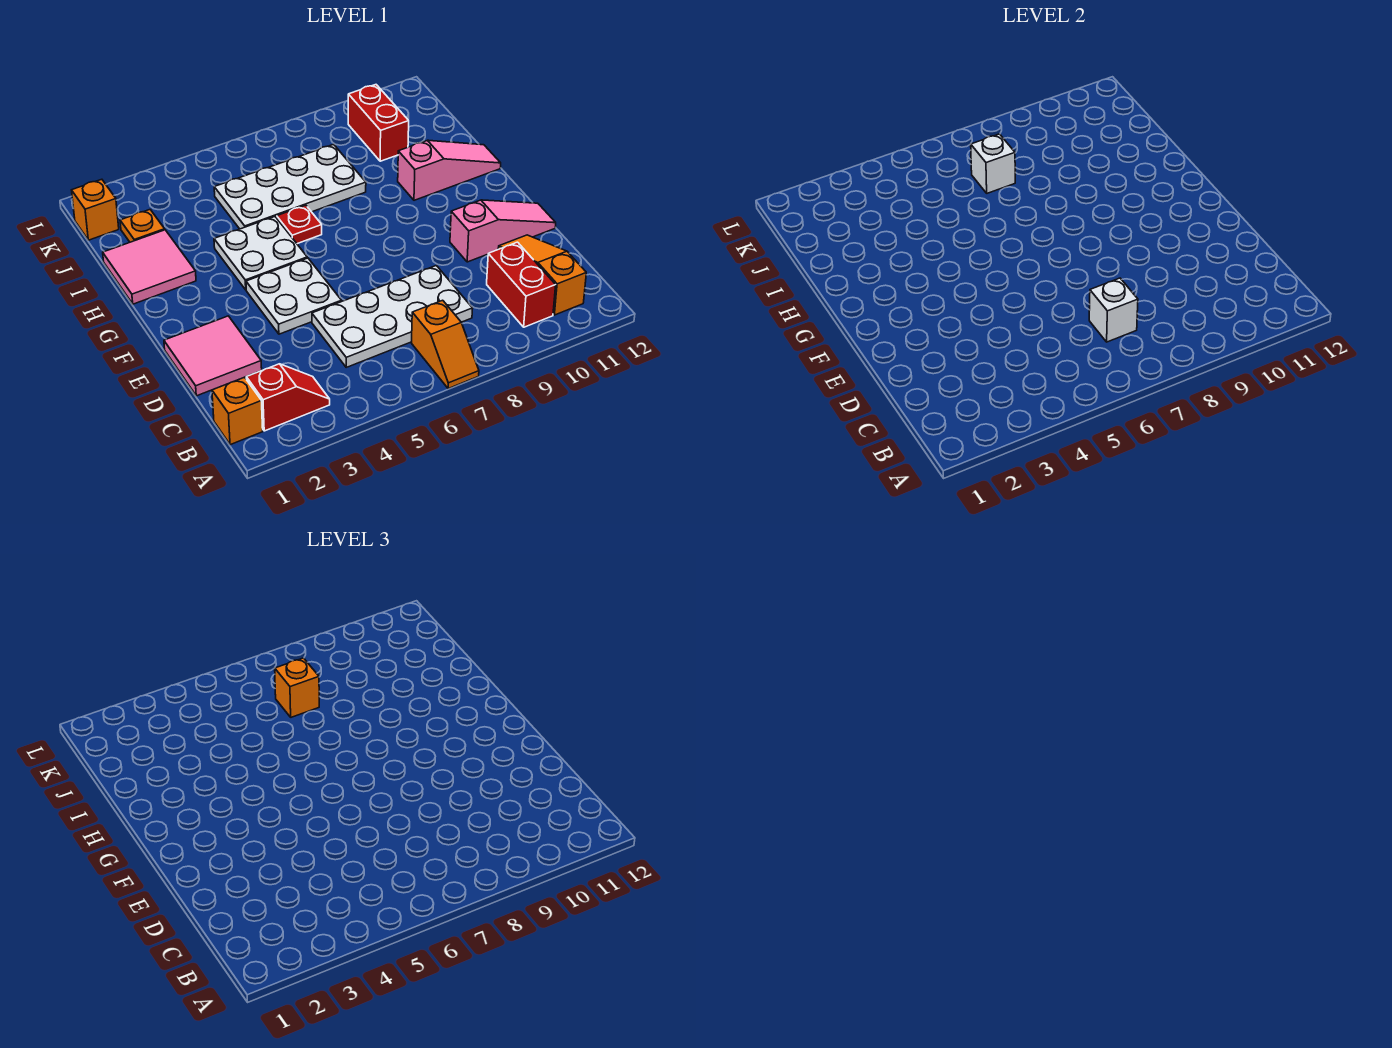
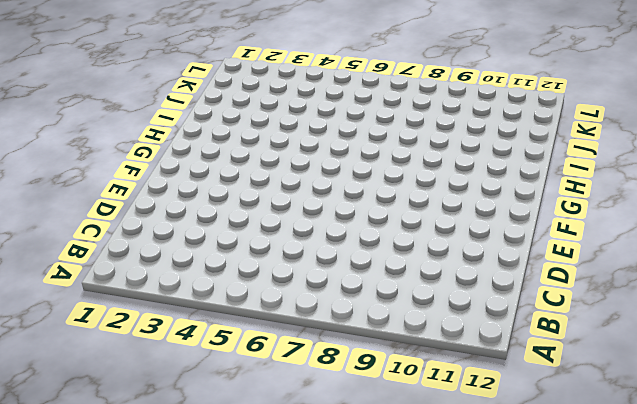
none -> orange slope A7:B7 level 1 top B
none -> orange brick B1 level 1
none -> red slope B2:B3 level 1 top 2

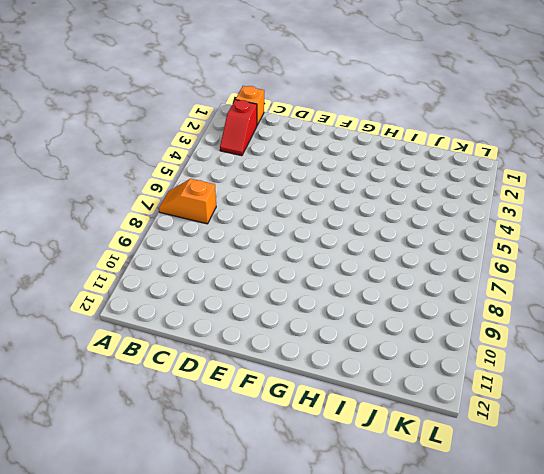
none -> red brick B10:C10 level 1
none -> orange slope B11:D11 level 1 top B
none -> white plate C5:D8 level 1

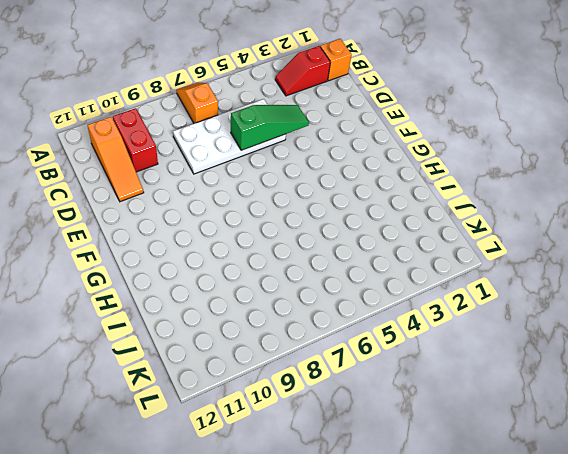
green slope D4:D6 level 2 top 6 -> none
none -> pink tile D1:E2 level 1
none -> white plate E4:F5 level 1
none -> pink slope E10:E12 level 1 top 10

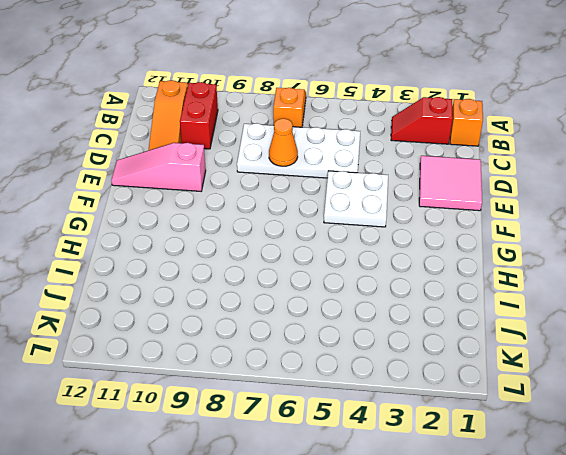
orange cone D7 level 2 -> none
none -> white plate G4:H5 level 1
none -> pink tile H1:I2 level 1
none -> red plate H6 level 1

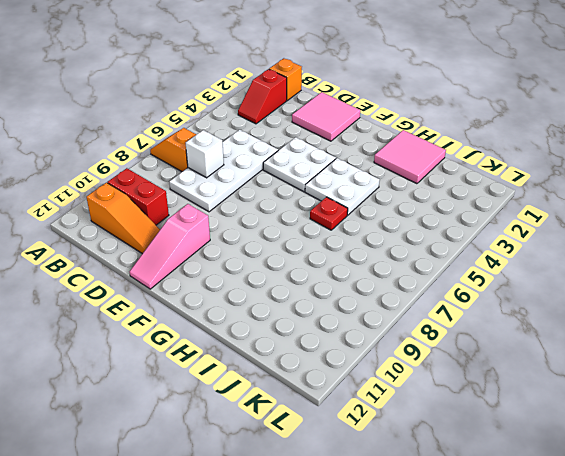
none -> pink slope H10:H12 level 1 top 10
none -> white plate I5:J8 level 1
none -> orange plate J2 level 1

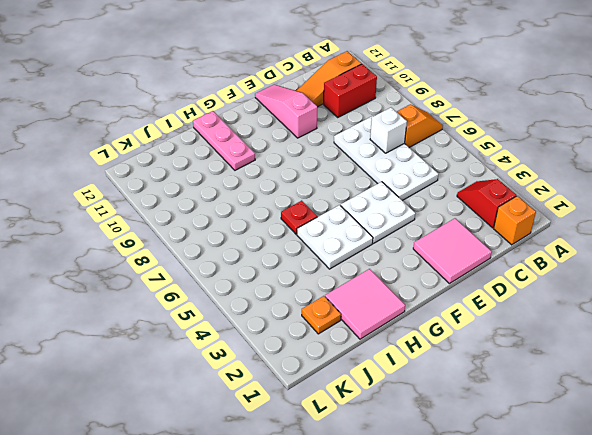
pink plate H10:H12 level 1 -> pink slope H10:H12 level 1 top 10
none -> white plate I5:J8 level 1
none -> red brick J10:K10 level 1
none -> orange brick K1 level 1

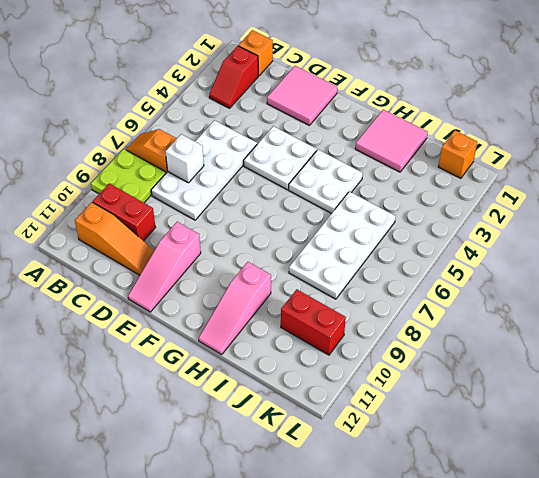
lime plate A8:B9 level 1 -> none
none -> red plate H6 level 1
none -> orange plate J2 level 1
none -> white brick J7 level 2

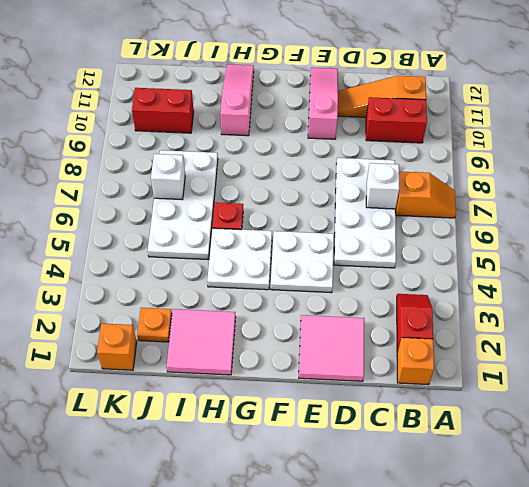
none -> orange brick J7 level 3

